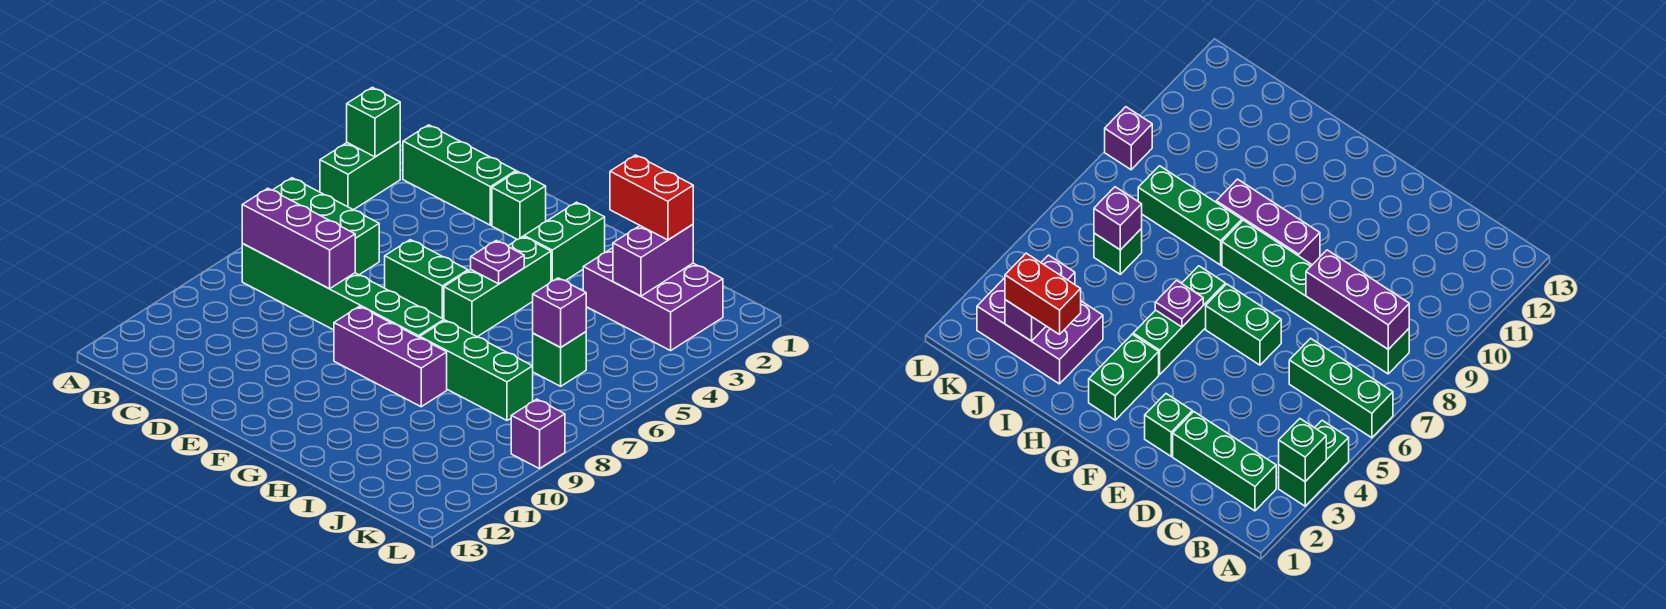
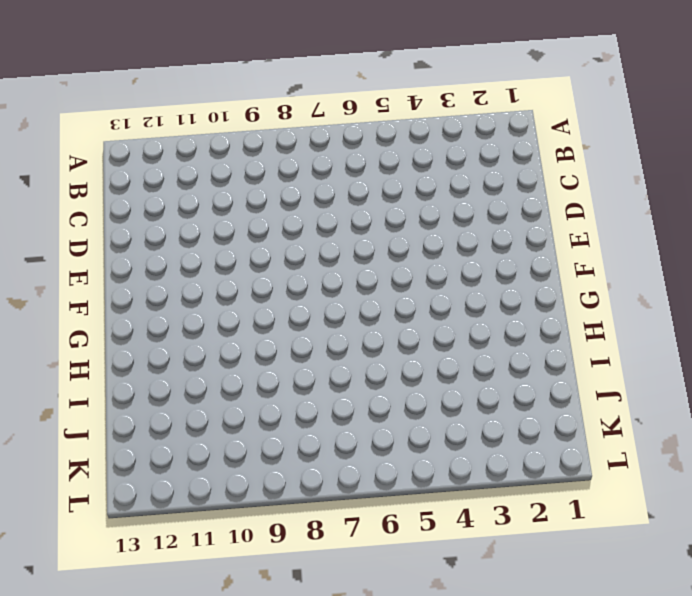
none -> green brick A3:A4 level 1
none -> green brick A6:C6 level 1
none -> green brick B2:D2 level 1

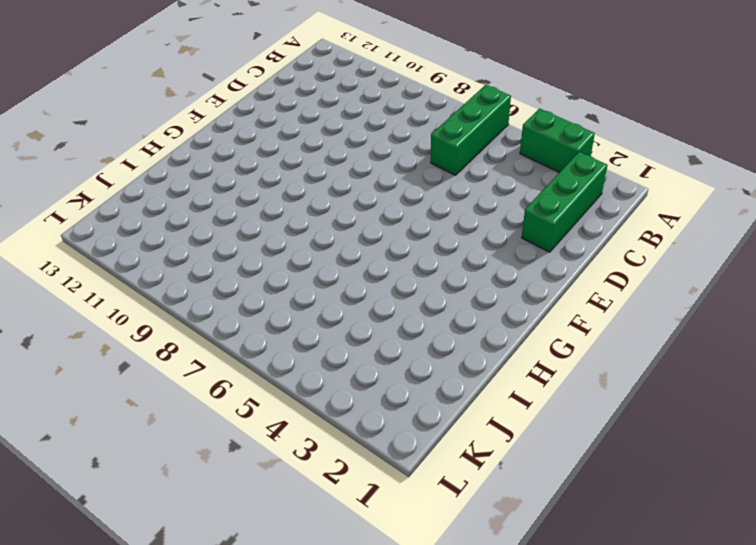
none -> green brick B8:G8 level 1
none -> green brick E2 level 1
none -> green brick E6:F6 level 1

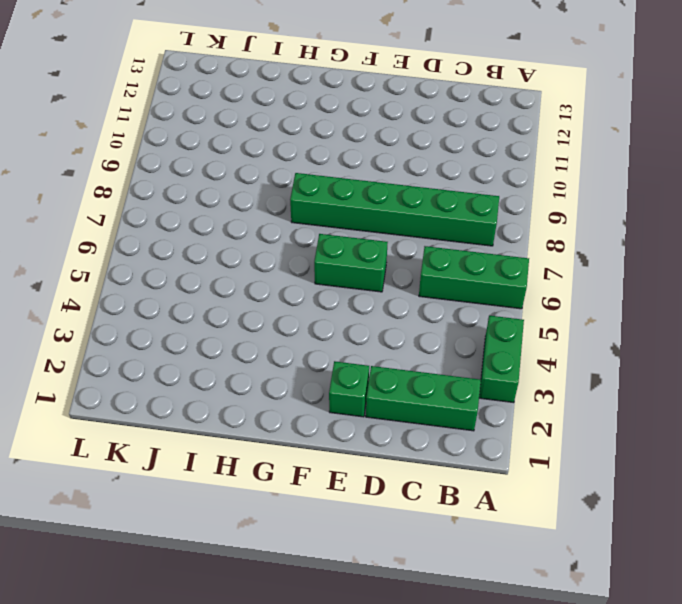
none -> purple brick F9:H9 level 1
none -> green brick G2:G3 level 1
none -> green brick G4:G6 level 1

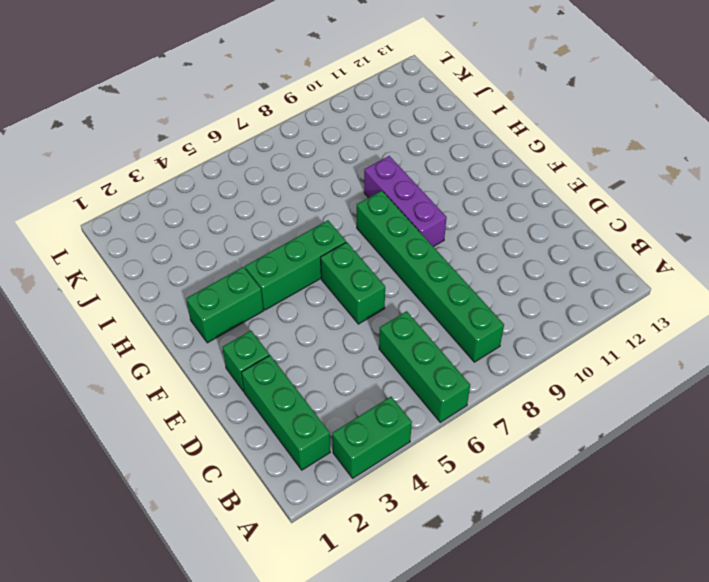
none -> green brick H8:J8 level 1
none -> purple brick I2:K3 level 1
none -> green brick J6 level 1

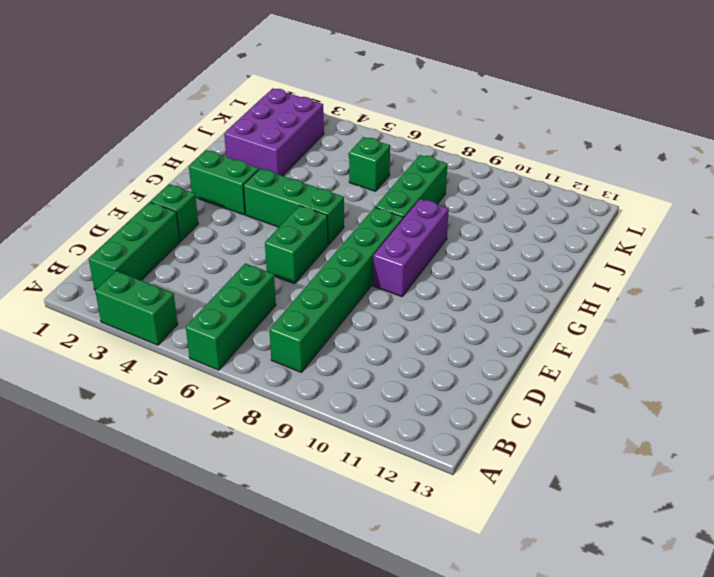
none -> purple brick L9 level 1
none -> green brick A3 level 2
none -> purple brick B8:D8 level 2

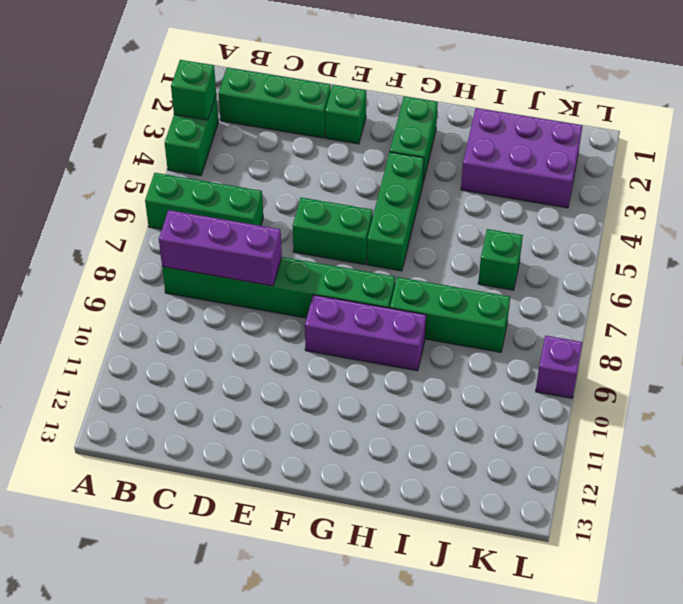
none -> purple plate G5 level 2
none -> purple brick J2:J3 level 2
none -> purple brick J6 level 2

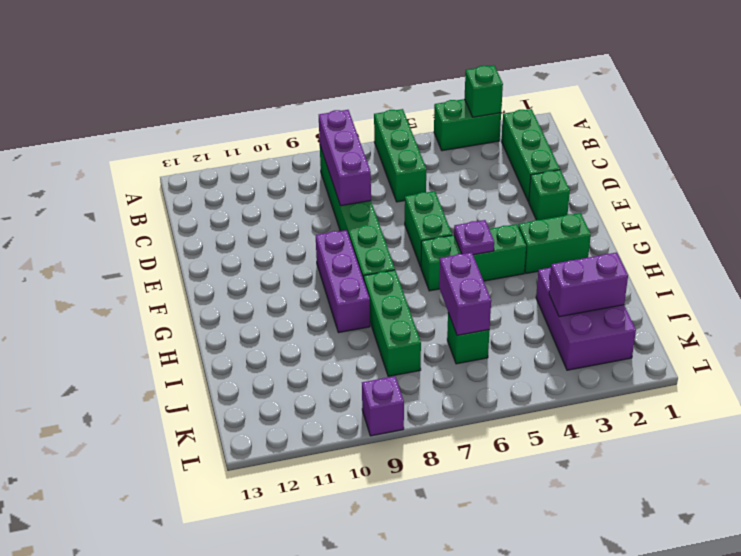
purple brick I6:J6 level 2 -> purple brick J6 level 2
none -> red brick I2:J2 level 3

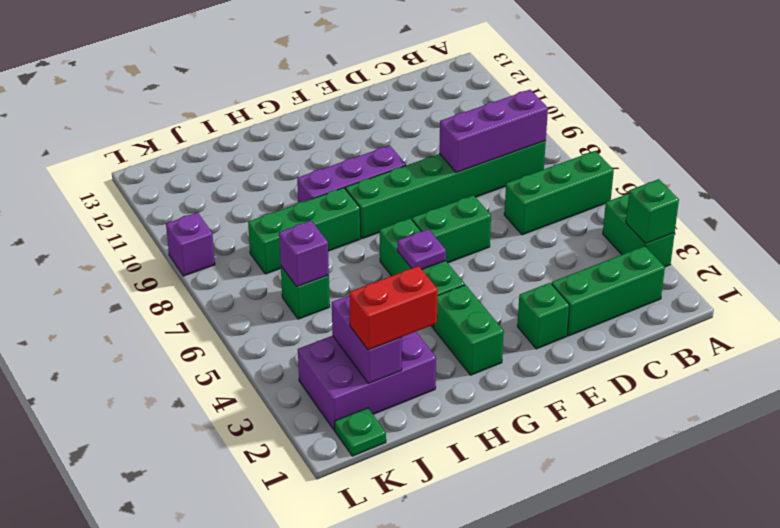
green plate K1 level 1 -> none

